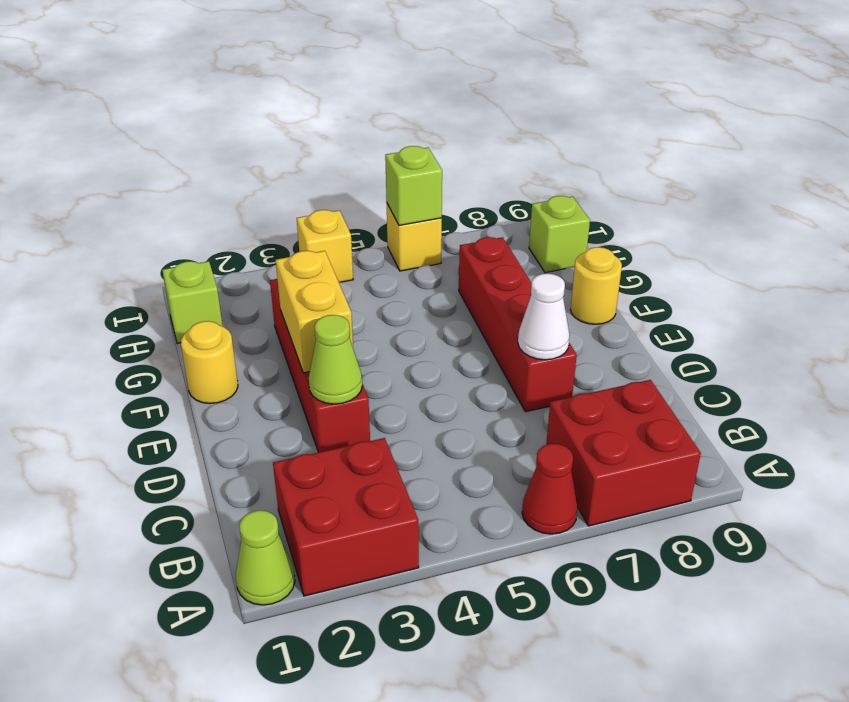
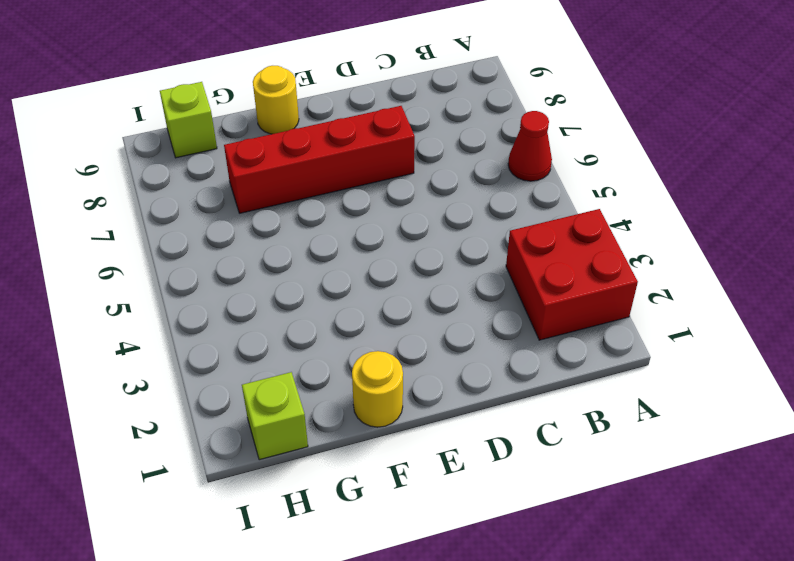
none -> lime cone A1 level 1
none -> red brick A7:B8 level 1
none -> red brick D3:G3 level 1

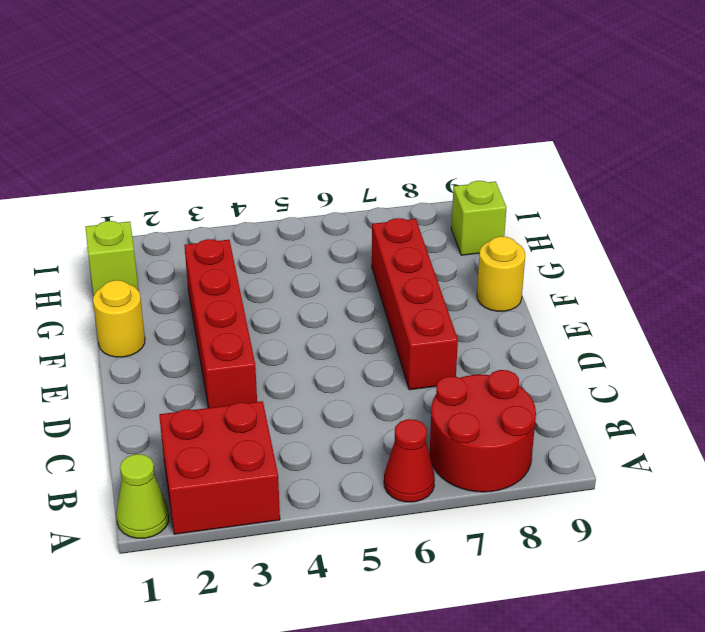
red round brick A7:B8 level 1 -> red brick A7:B8 level 1
none -> yellow brick I4 level 1
none -> yellow brick I6 level 1
none -> lime cone D3 level 2

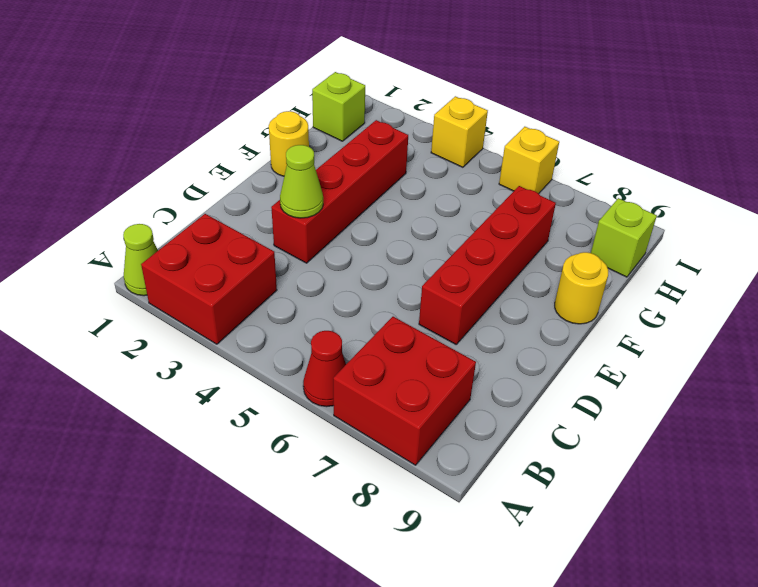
none -> white cone D7 level 2
none -> yellow brick E3:F3 level 2
none -> lime brick I6 level 2

